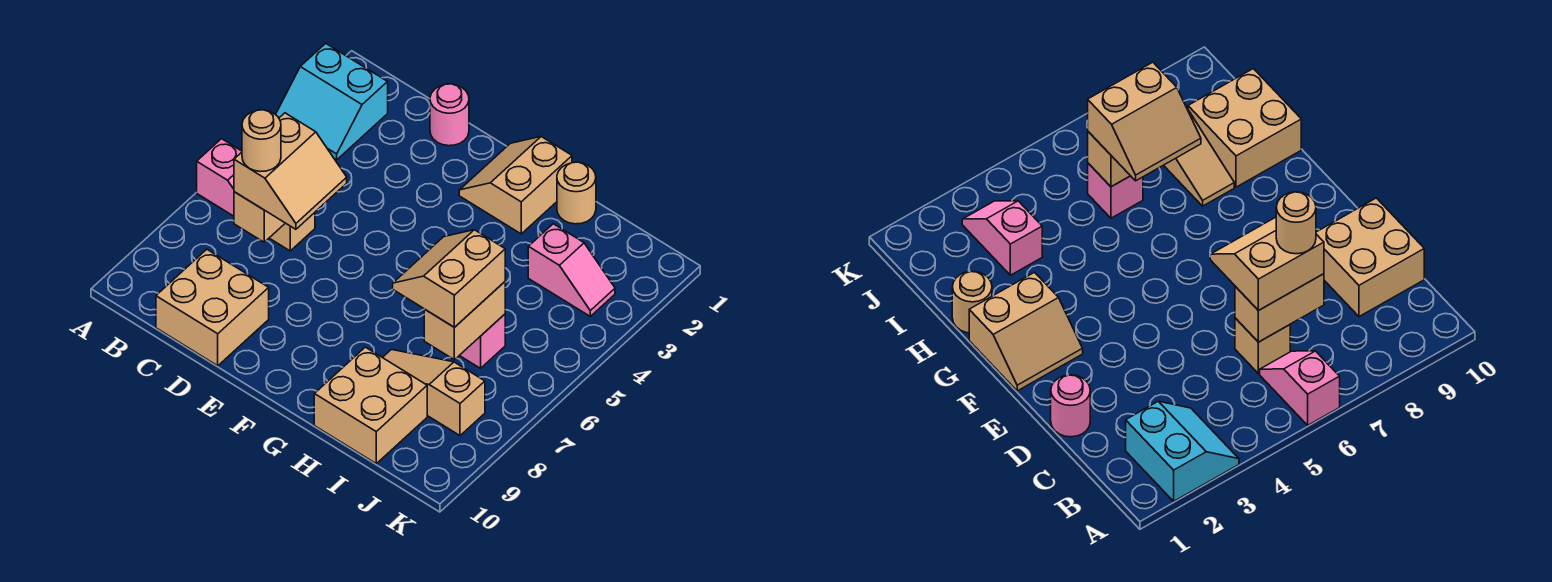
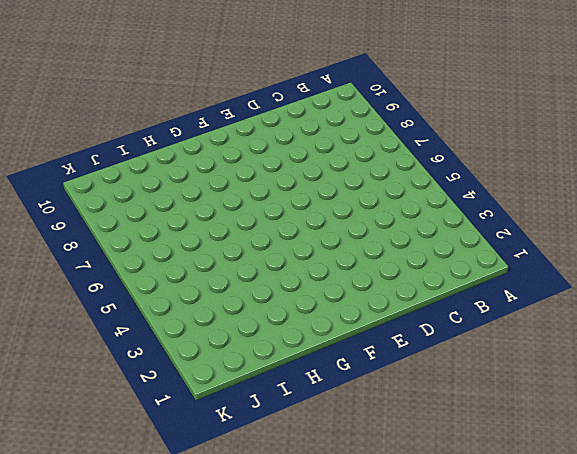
none -> cyan slope A2:B3 level 1 top 2
none -> pink slope A6:B6 level 1 top A
none -> tan brick C6 level 1

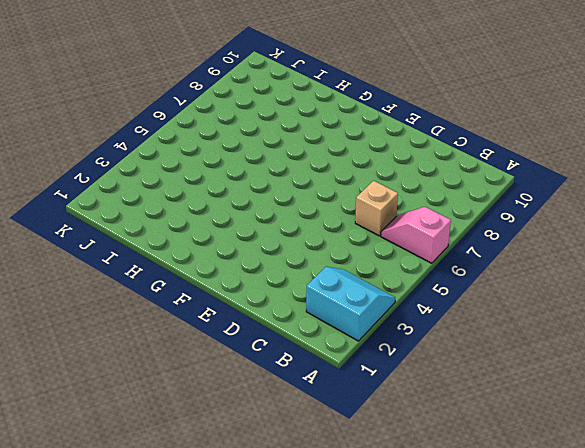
none -> tan brick C9:D10 level 1
none -> pink round brick D1 level 1
none -> tan slope F1:G2 level 1 top G

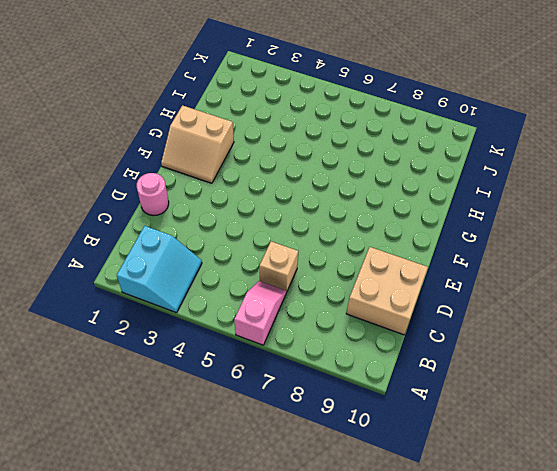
none -> tan round brick H1 level 1
none -> tan slope H8:J8 level 1 top J
none -> tan brick H9:I10 level 1

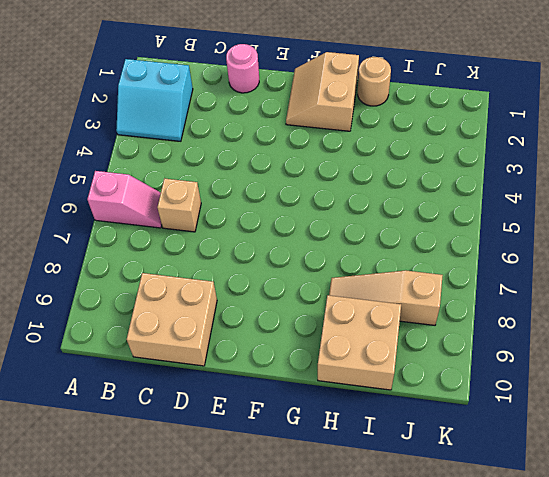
none -> pink slope I3:J3 level 1 top I
none -> pink brick I6 level 1
none -> tan brick C6:C7 level 2

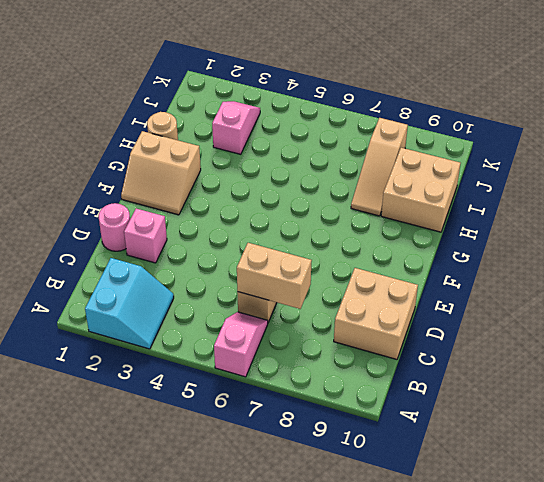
pink brick D2 level 1 -> pink brick I6 level 1
none -> tan brick I6:I7 level 2
none -> tan slope C6:D7 level 3 top C
none -> tan slope H6:I7 level 3 top I

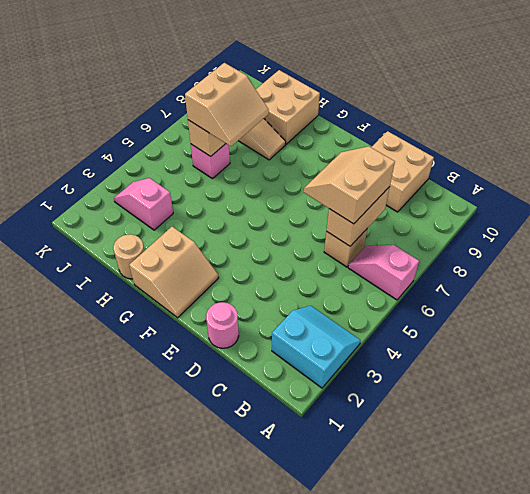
none -> tan round brick C7 level 4

